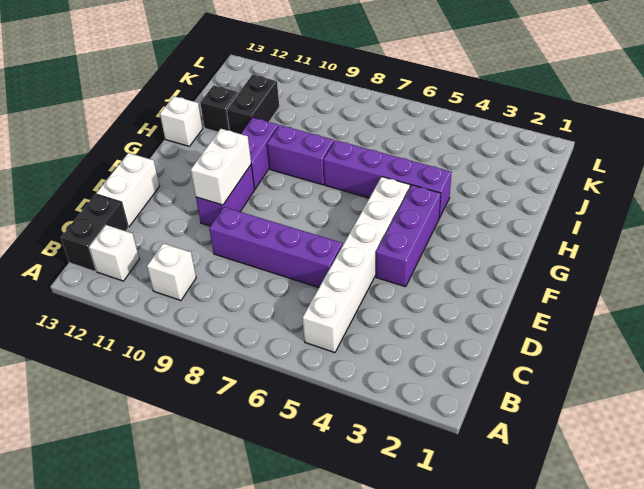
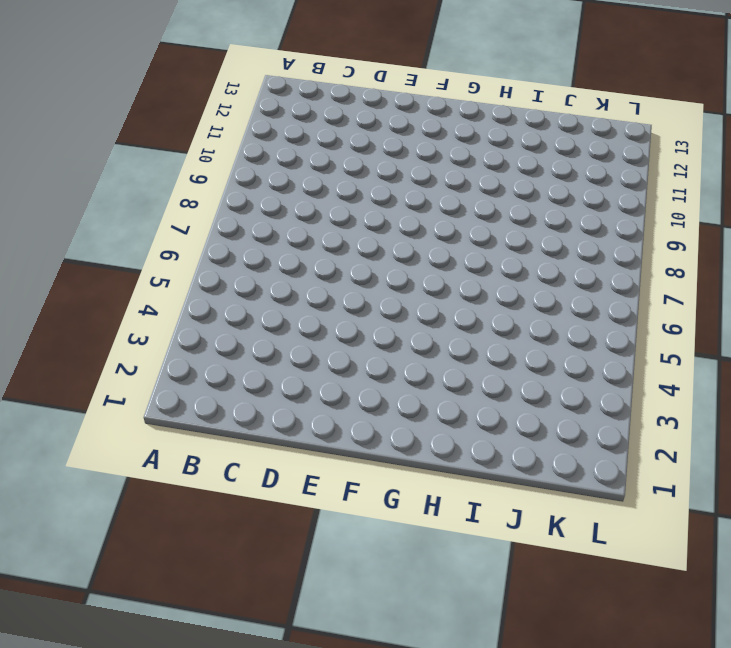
none -> white brick B5:G5 level 1
none -> white brick B10 level 1
none -> white brick B12 level 1

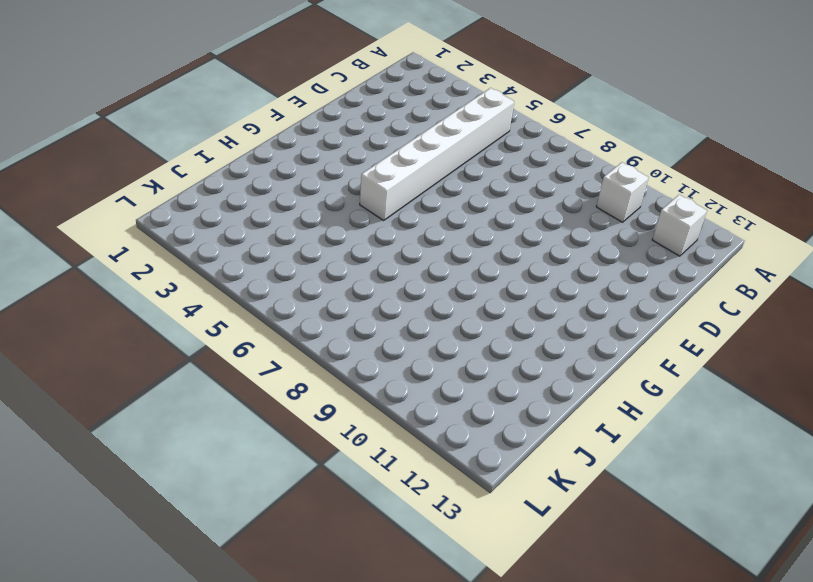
none -> black brick B13:C13 level 1
none -> purple brick D6:D9 level 1
none -> white brick D13:E13 level 1

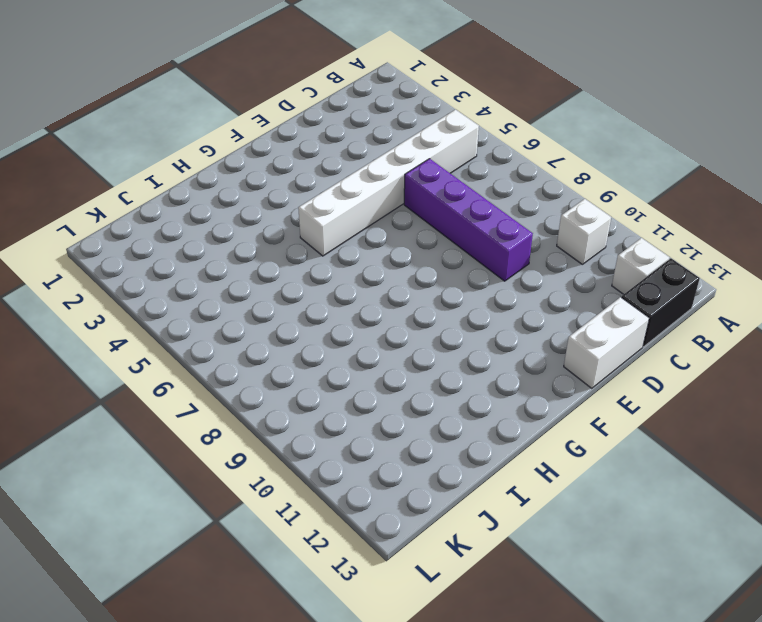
none -> purple brick E4:G4 level 1
none -> purple brick E10:F10 level 1
none -> purple brick G10:H10 level 1

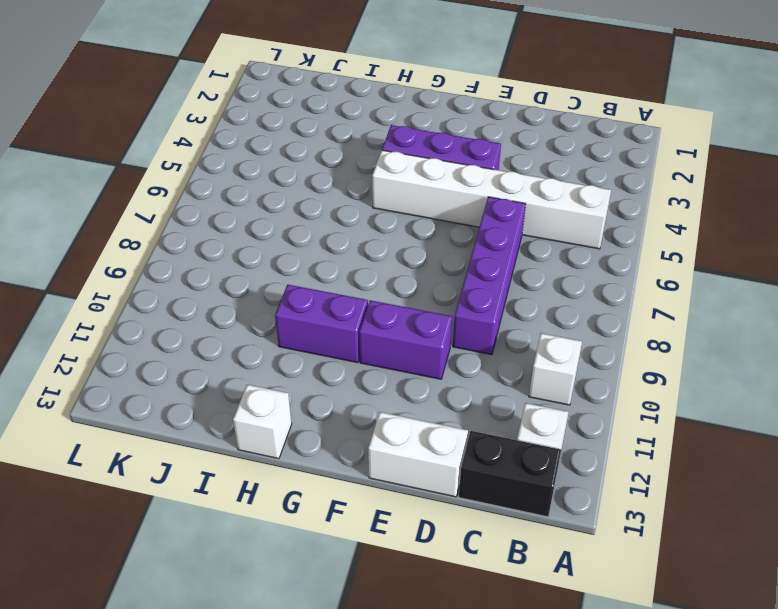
none -> purple brick H4:H7 level 1
none -> purple brick H8:H9 level 1
none -> black brick I11:J11 level 1

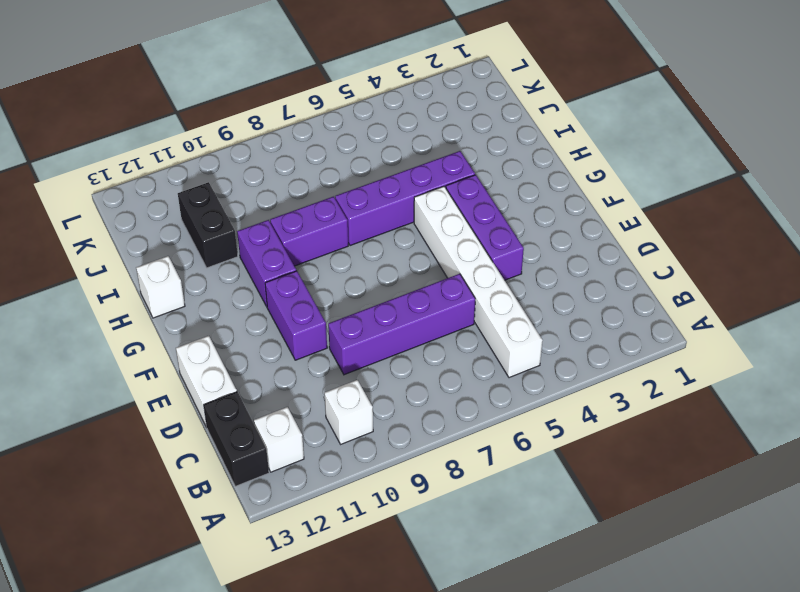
none -> black brick I12 level 1
none -> white brick E10:F10 level 2

